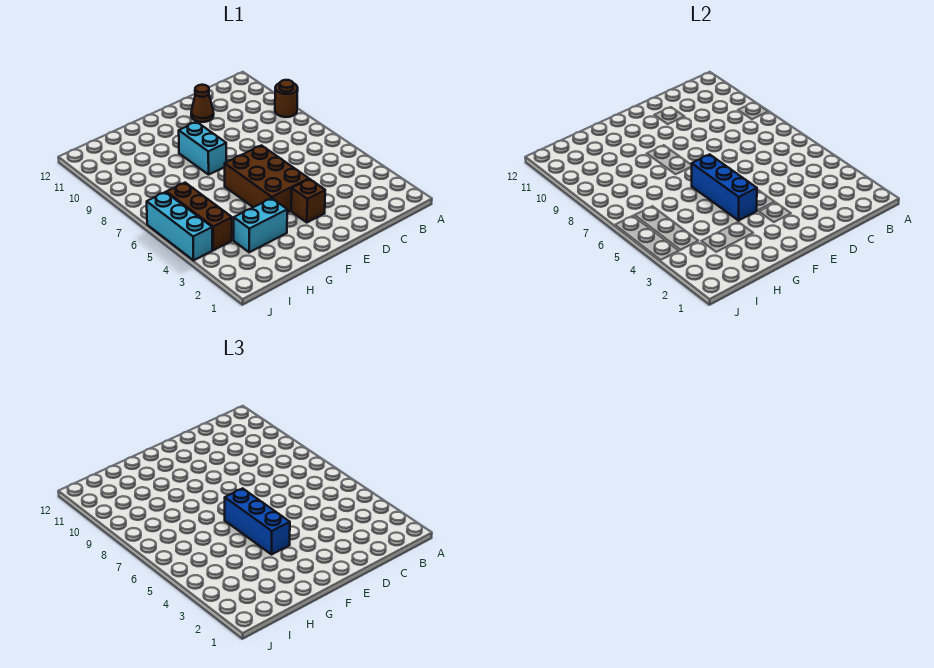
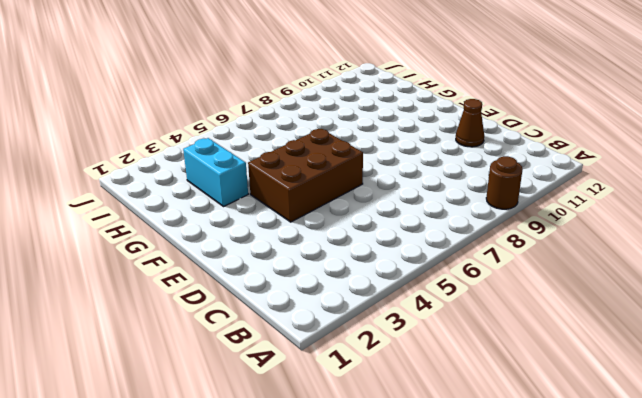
none -> brown brick E3 level 1
none -> cyan brick F8:F9 level 1

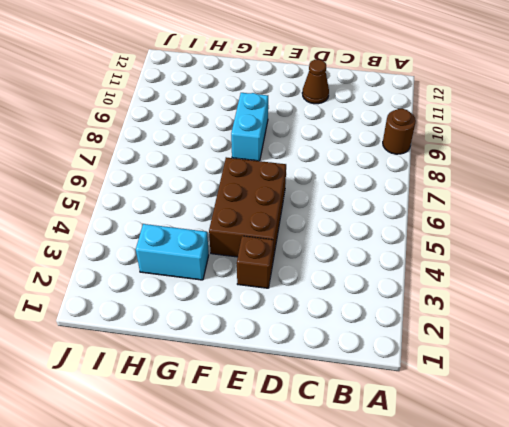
none -> brown brick I4:I6 level 1
none -> cyan brick J4:J6 level 1

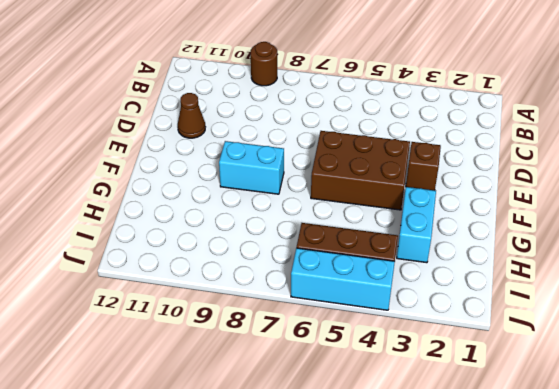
none -> blue brick F4:F6 level 2
none -> blue brick F4:F6 level 3

